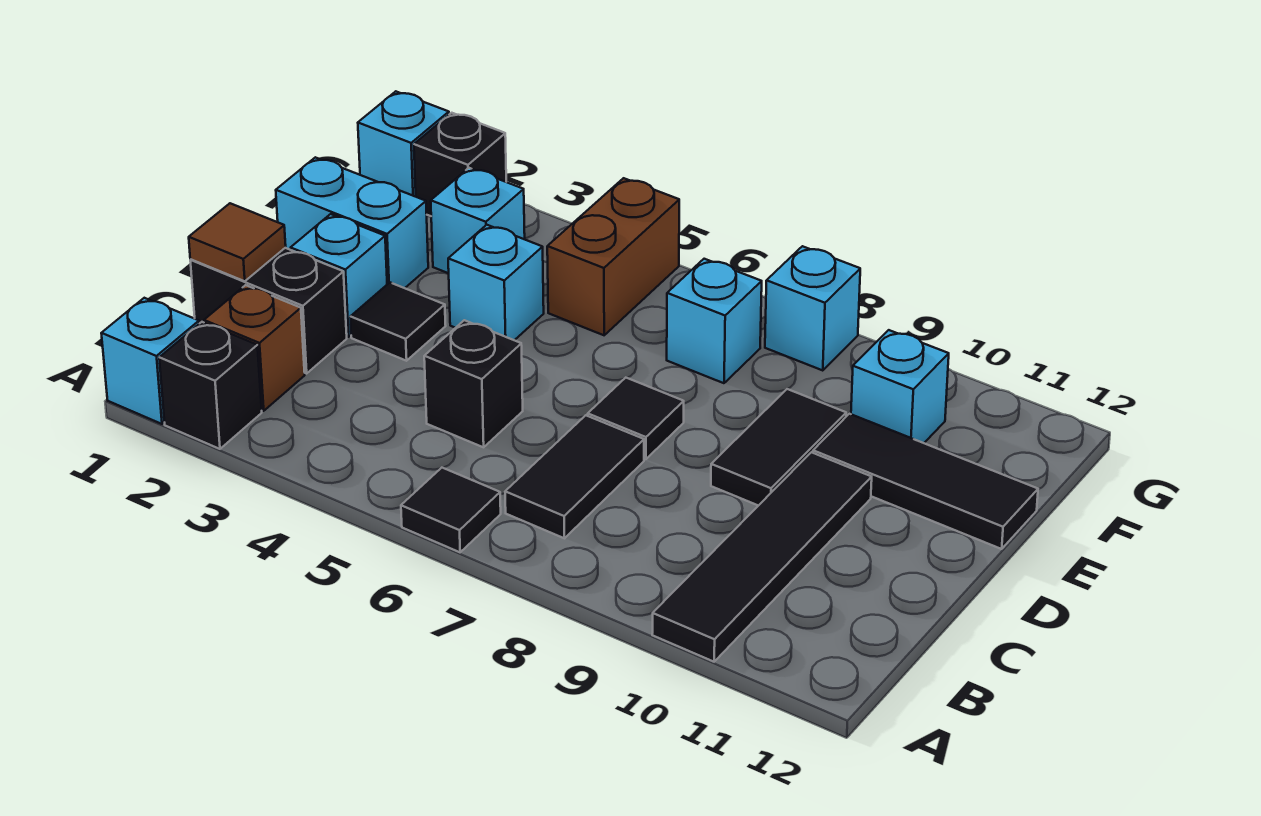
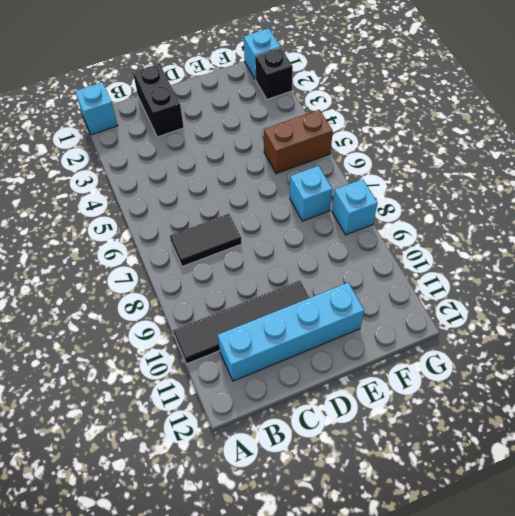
cyan brick B11:E11 level 1 -> black tile E10:E12 level 1
none -> black brick A2 level 1
none -> black tile A6 level 1
none -> brown brick B2 level 1

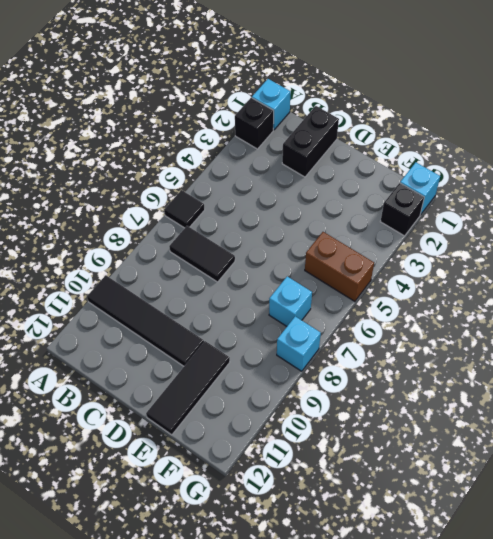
none -> brown brick B2 level 1
none -> black brick C5 level 1
none -> cyan brick D2 level 1

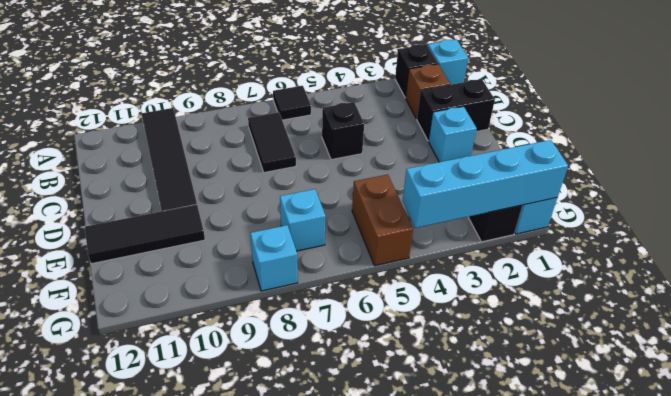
cyan brick G1:G4 level 2 -> none
none -> black tile D3 level 1
none -> black tile D7 level 1
none -> black tile D9:E9 level 1

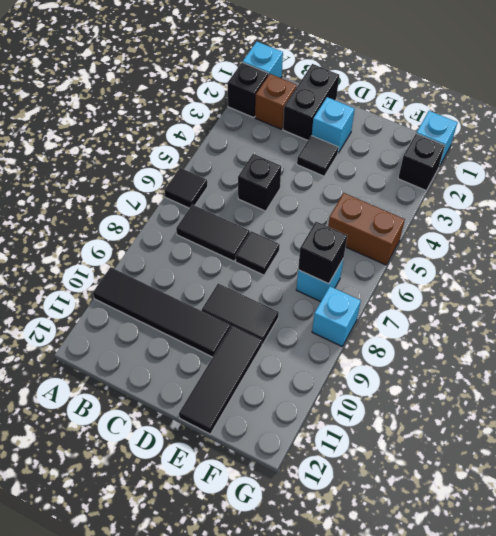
black brick F7 level 2 -> none
none -> cyan brick E1:E2 level 1
none -> cyan brick E4 level 1
none -> cyan brick F3 level 1

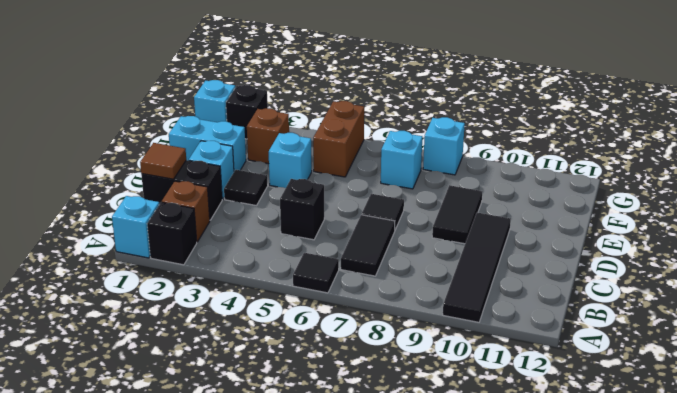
brown brick F3 level 1 -> cyan brick F3 level 1
none -> black tile E10:E12 level 1
none -> cyan brick F10 level 1

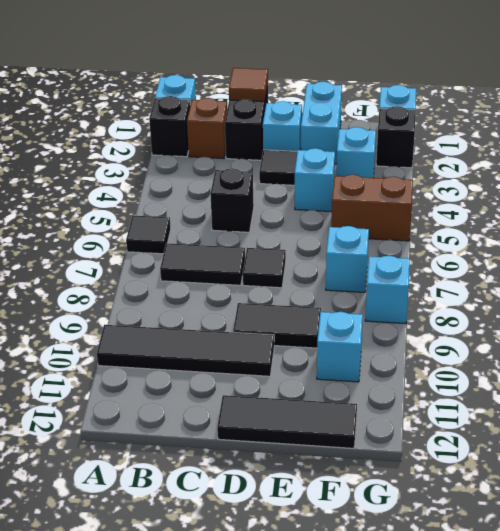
black tile D12:F12 level 1 -> black tile E10:E12 level 1

